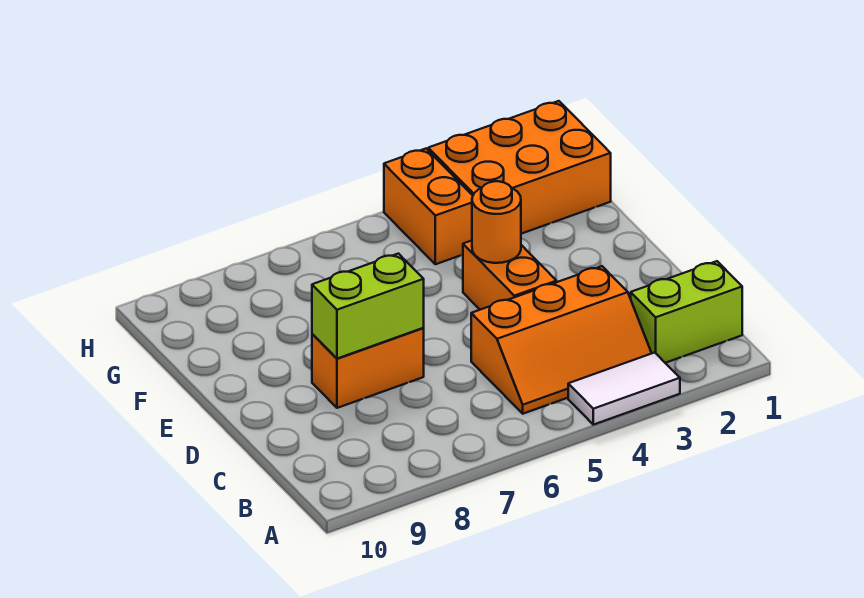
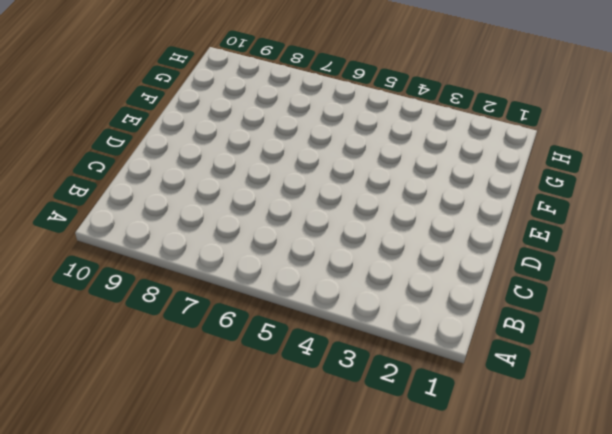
none -> white tile A3:A4 level 1
none -> lime brick B1:B2 level 1

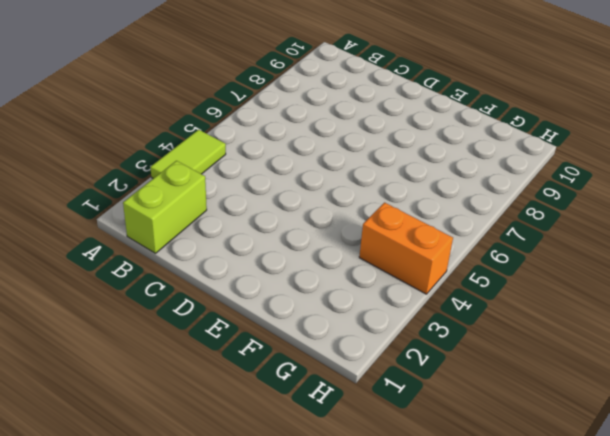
lime tile A3:A4 level 1 -> white tile A3:A4 level 1
none -> orange slope B3:C5 level 1 top C
none -> orange brick D4:E4 level 1

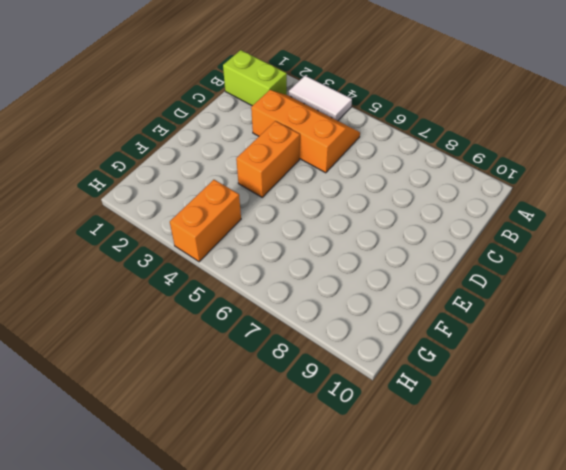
none -> orange brick D7:D8 level 1
none -> orange brick G1:H3 level 1

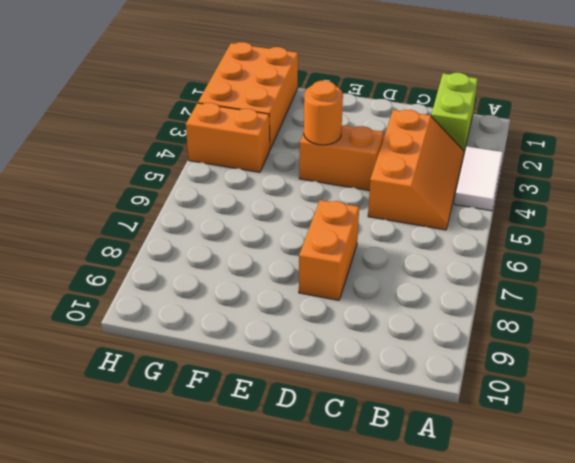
none -> lime brick D7:D8 level 2

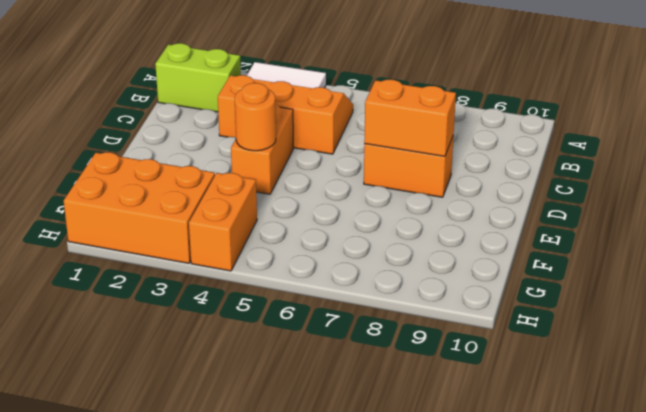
orange brick D7:D8 level 2 -> lime brick D7:D8 level 2

